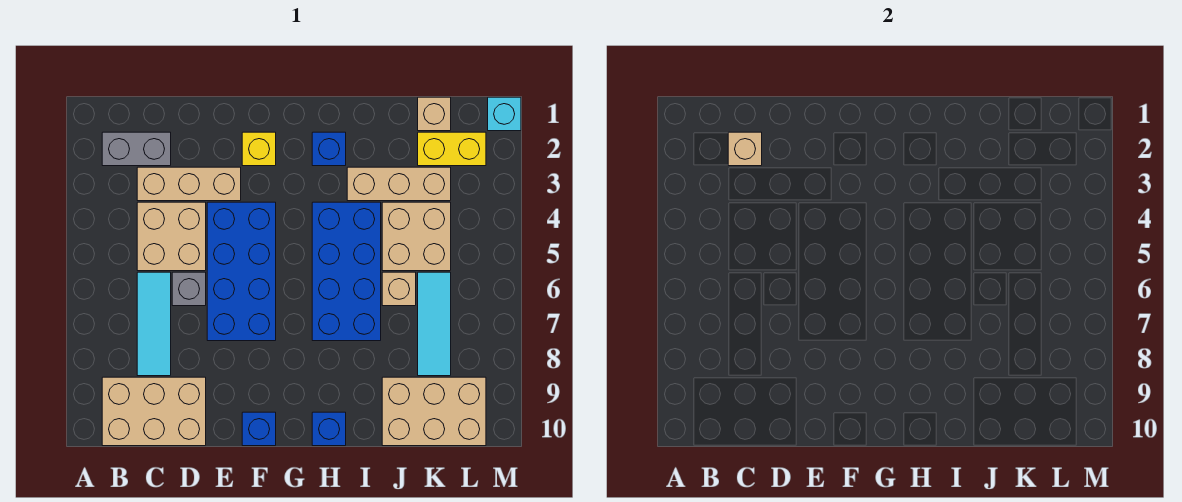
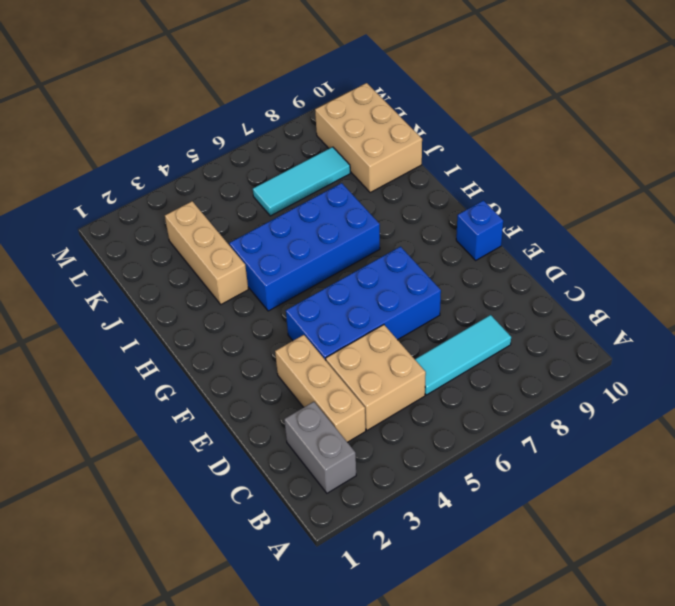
none -> tan brick B9:D10 level 1
none -> grey brick D6 level 1
none -> yellow brick F2 level 1

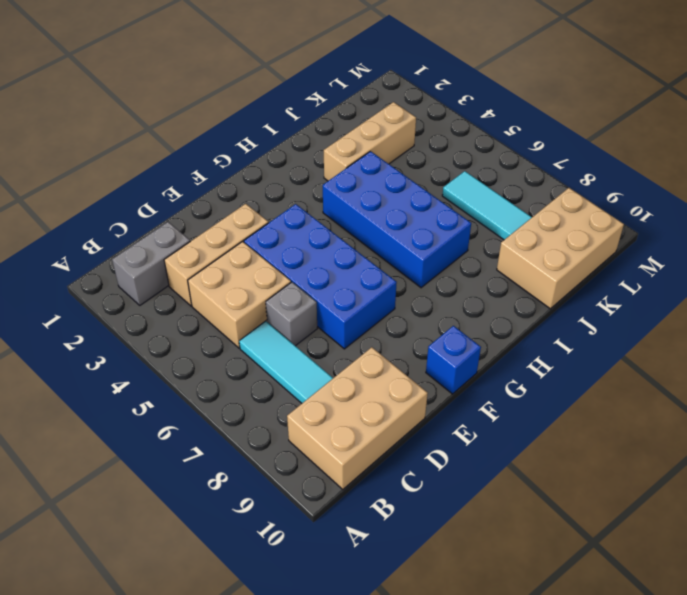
none -> yellow brick F2 level 1
none -> blue brick H2 level 1
none -> blue brick H10 level 1

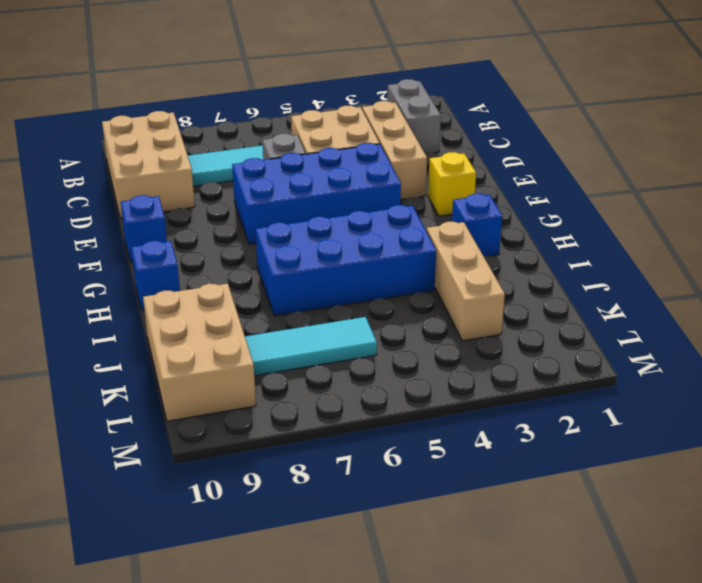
none -> tan brick J4:K5 level 1
none -> tan brick J6 level 1
none -> tan brick K1 level 1

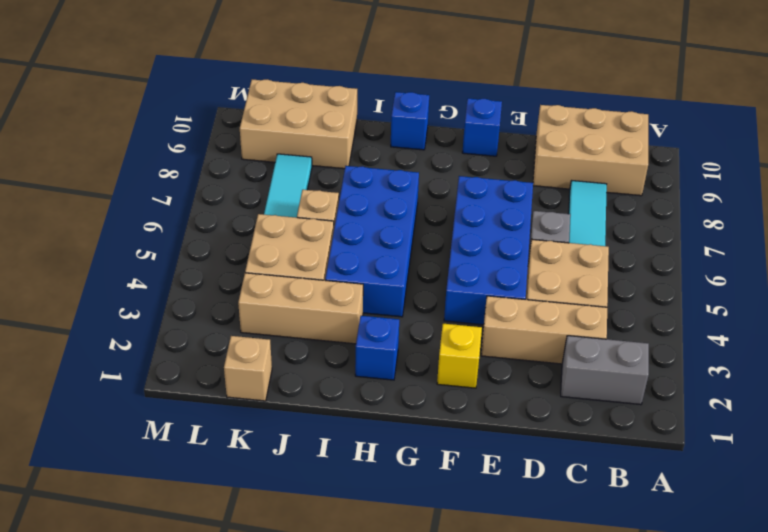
none -> yellow brick K2:L2 level 1
none -> cyan brick M1 level 1
none -> tan brick C2 level 2

